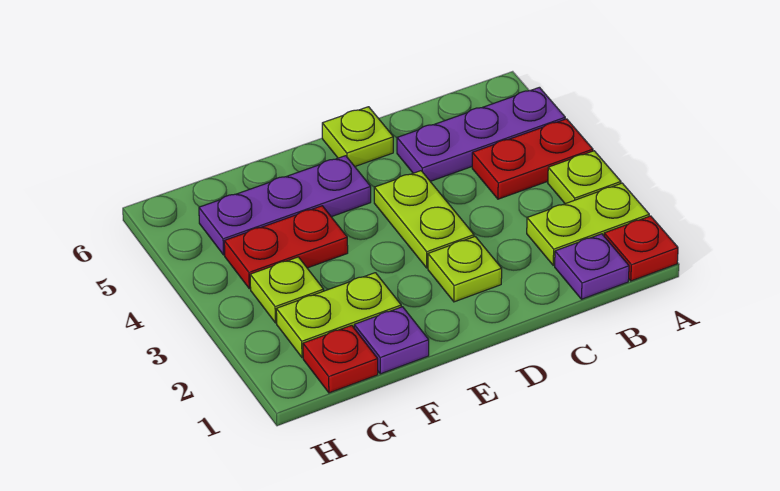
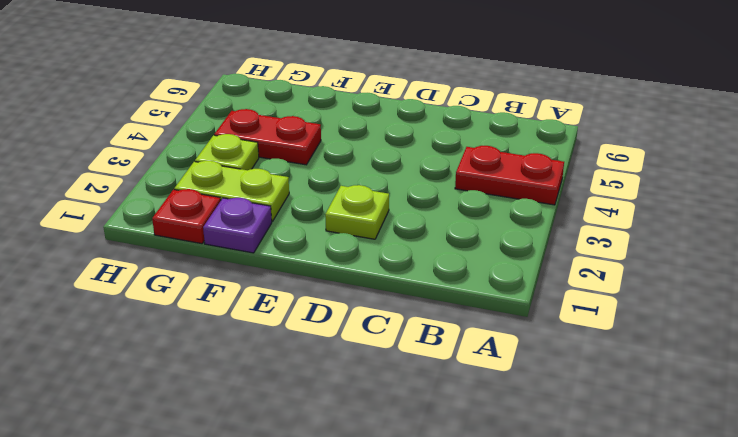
none -> red plate A1 level 1
none -> lime plate A2:B2 level 1
none -> lime plate A3 level 1

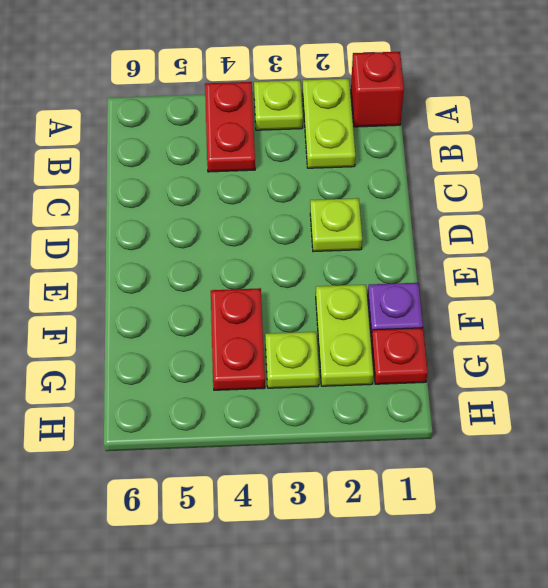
red brick A1 level 1 -> red plate A1 level 1
none -> purple plate A5:C5 level 1
none -> purple plate B1 level 1
none -> lime plate D3:D4 level 1

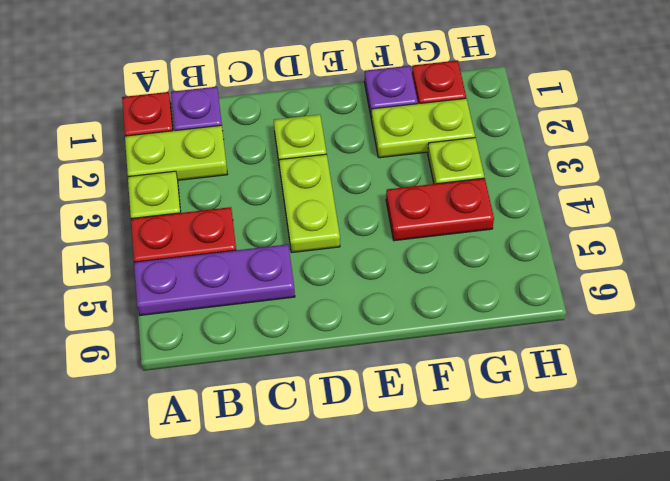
none -> lime plate D6 level 1
none -> purple plate E5:G5 level 1

